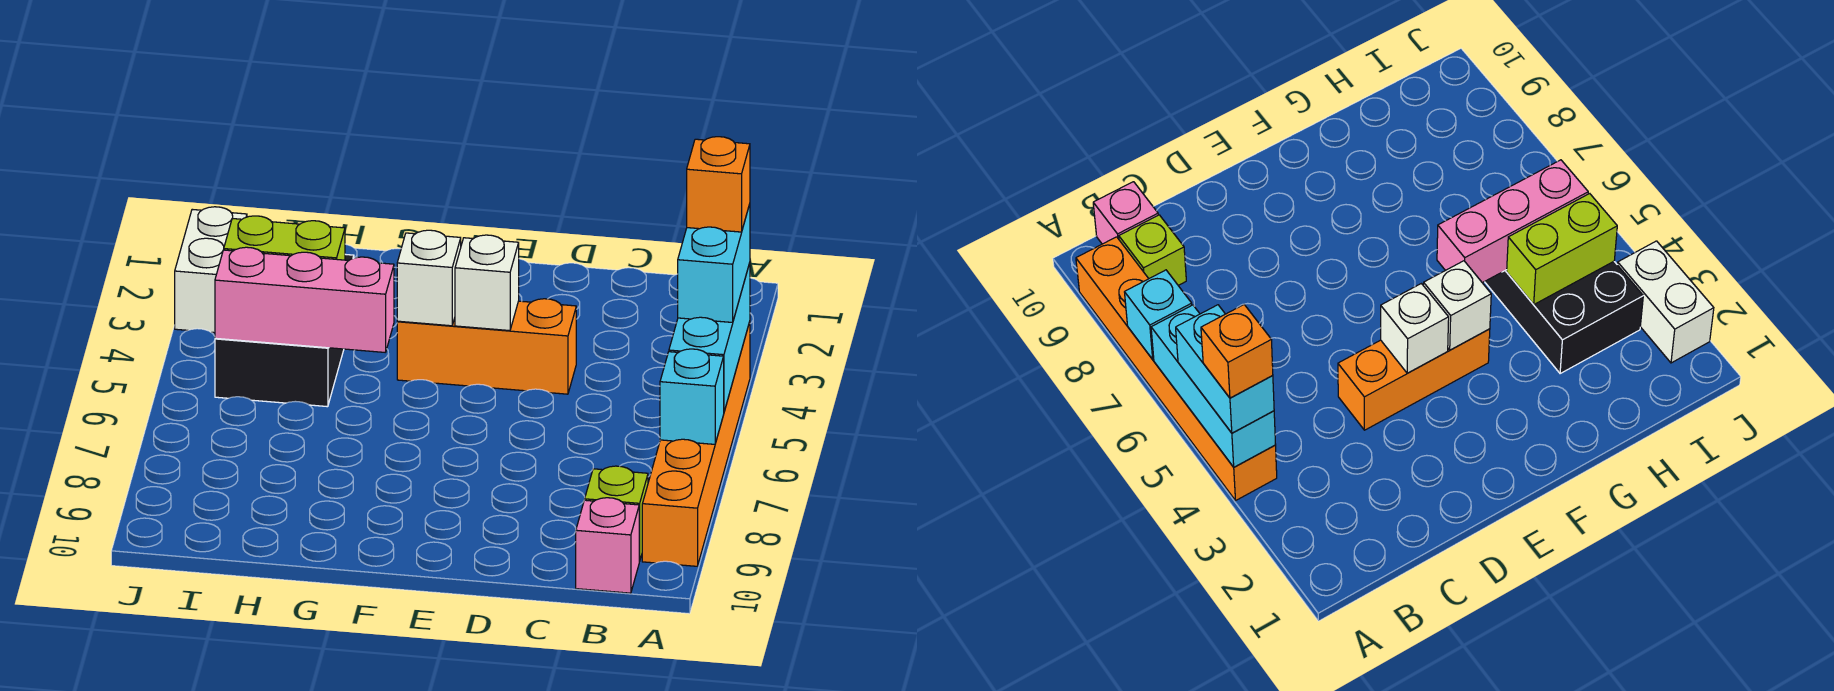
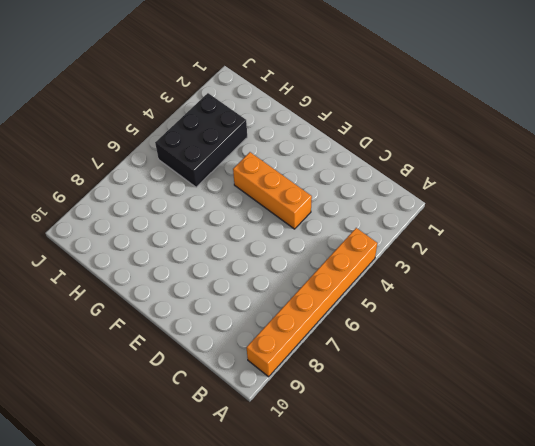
none -> lime brick B9 level 1
none -> pink brick B10 level 1
none -> white brick J2:J3 level 1

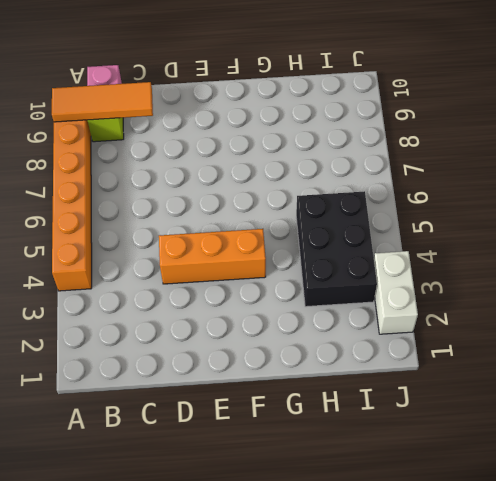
orange tile A9:C9 level 2 -> none
none -> cyan brick A4:A6 level 2
none -> cyan brick A7 level 2
none -> white brick E4 level 2

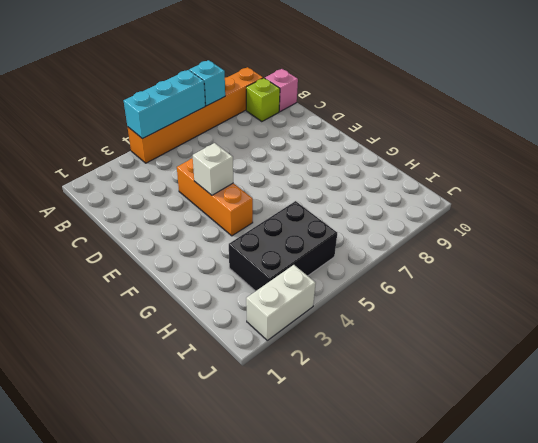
none -> white brick F4 level 2
none -> pink brick G5:I5 level 2
none -> lime brick H4:I4 level 2

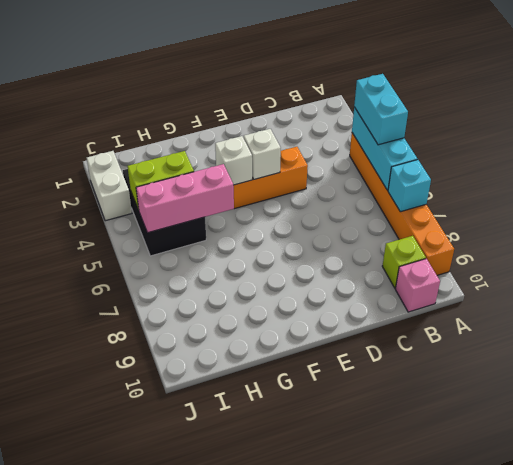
none -> orange brick A4 level 4

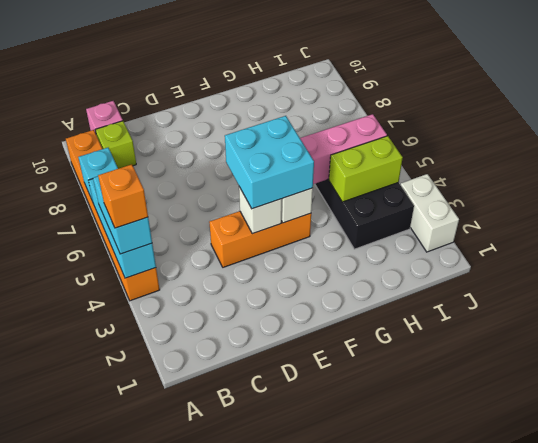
cyan brick E4:F5 level 3 -> none

